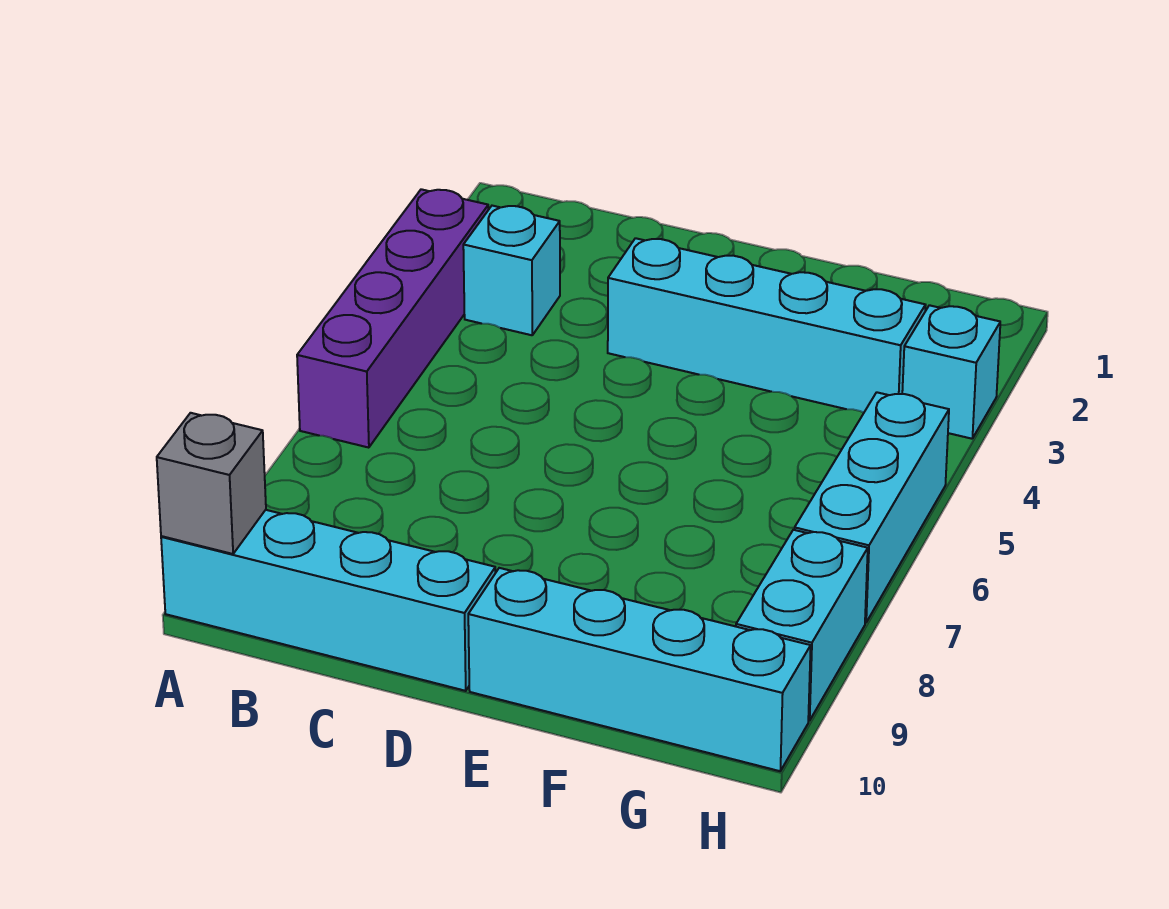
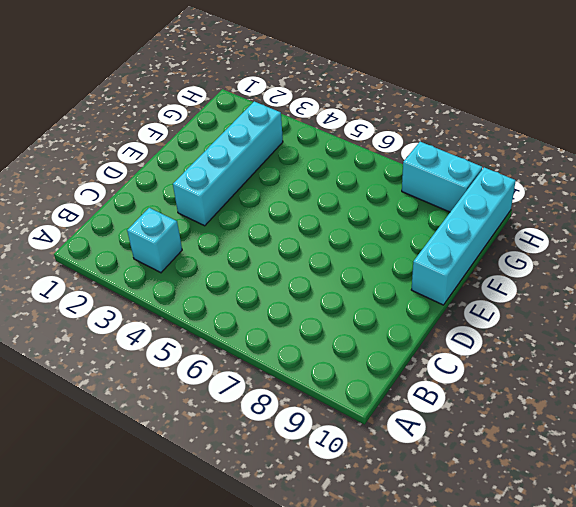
none -> purple brick A3:A6 level 1
none -> cyan brick A10:D10 level 1

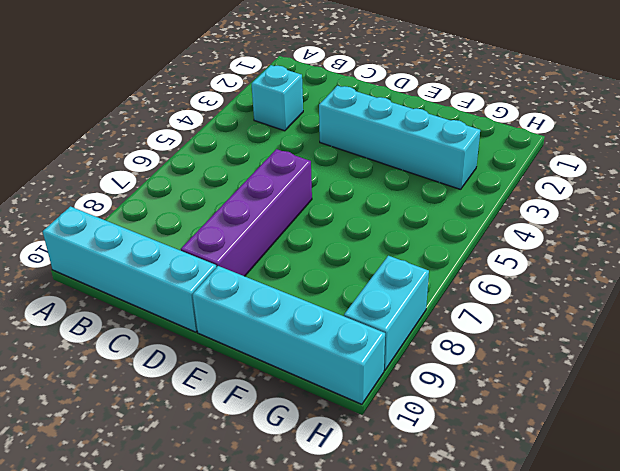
purple brick D6:D9 level 1 -> purple brick A3:A6 level 1
none -> cyan brick H3 level 1
none -> cyan brick H5:H7 level 1

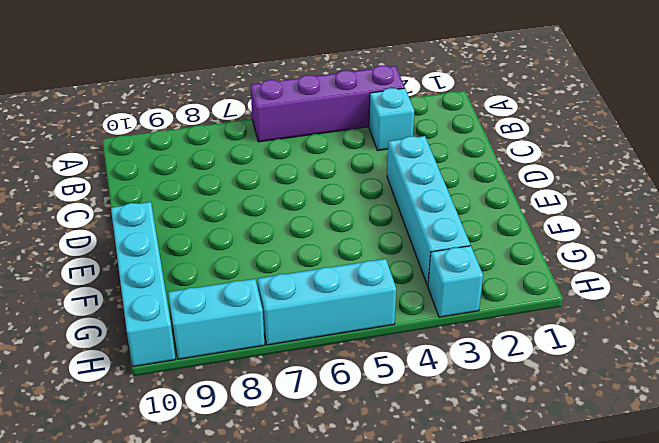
none -> cyan brick A10:D10 level 1
none -> grey brick A10 level 2

